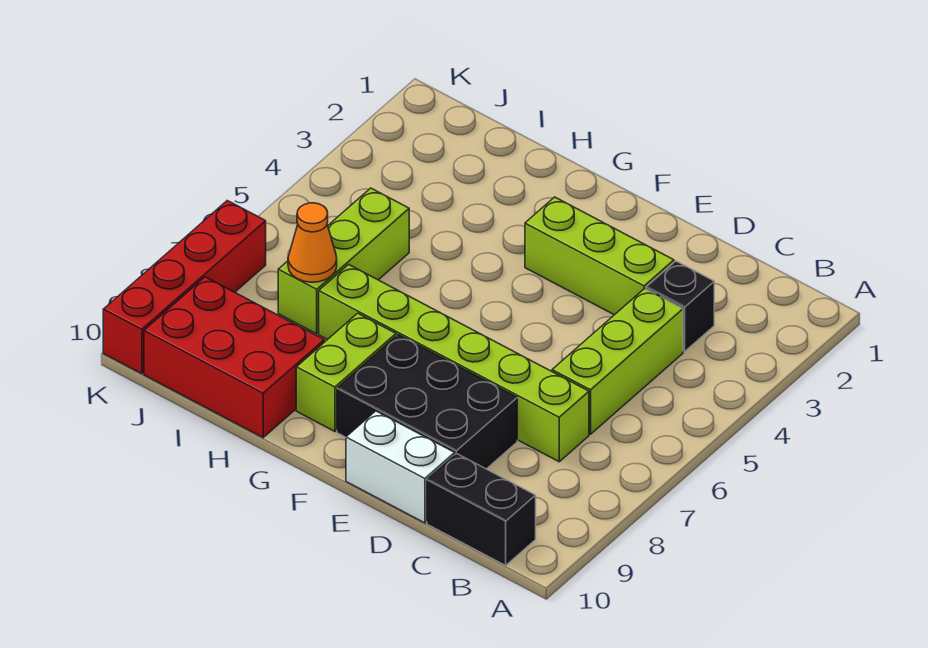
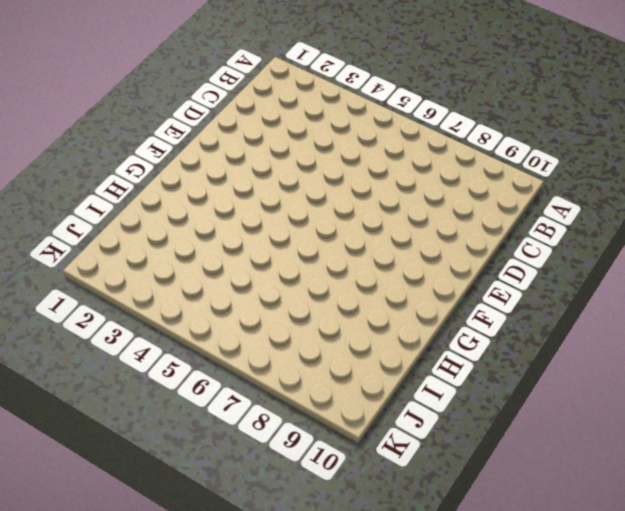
none -> black brick B10:C10 level 1
none -> black brick C3 level 1
none -> lime brick C4:C6 level 1

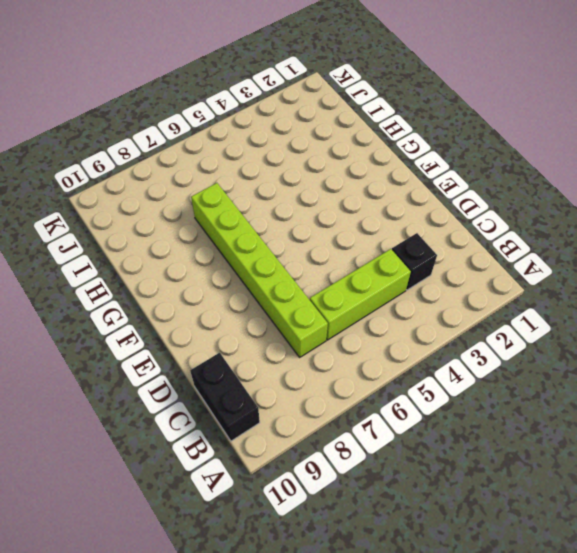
none -> lime brick D3:F3 level 1
none -> black brick D8:F9 level 1
none -> white brick D10:E10 level 1

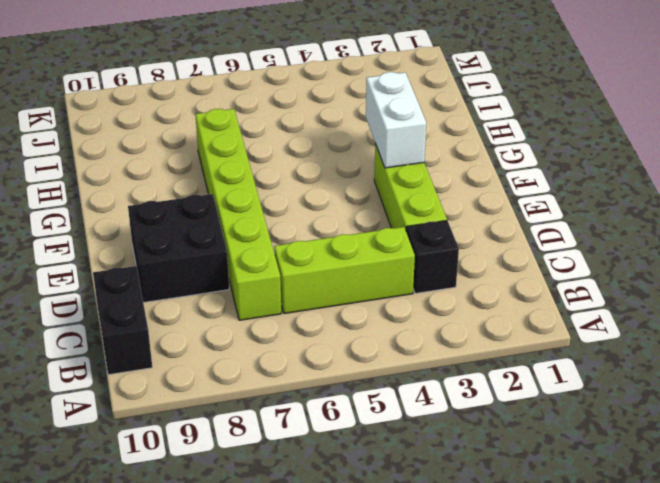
black brick D8:E9 level 1 -> black brick D8:F9 level 1
white brick F3:G3 level 2 -> white brick D10:E10 level 1
none -> lime brick G8:G9 level 1
none -> red brick H9:J10 level 1
none -> lime brick I5:I7 level 1

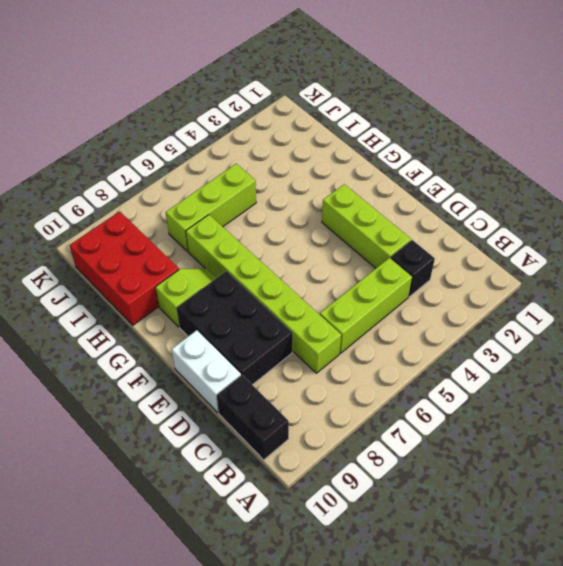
lime slope G8:G9 level 1 top 9 -> lime brick G8:G9 level 1
none -> red brick K7:K10 level 1
none -> orange cone I7 level 2

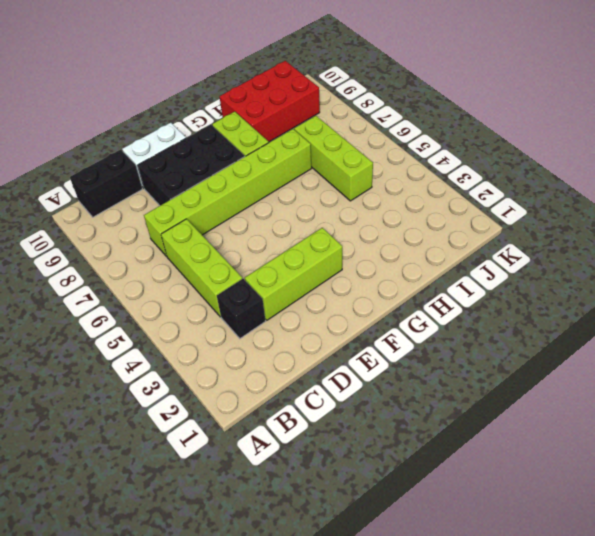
none -> red brick K7:K10 level 1
none -> orange cone I7 level 2

